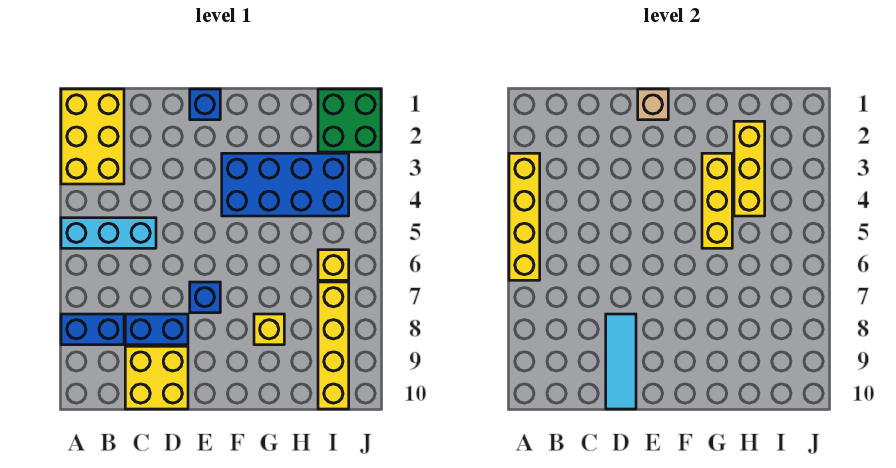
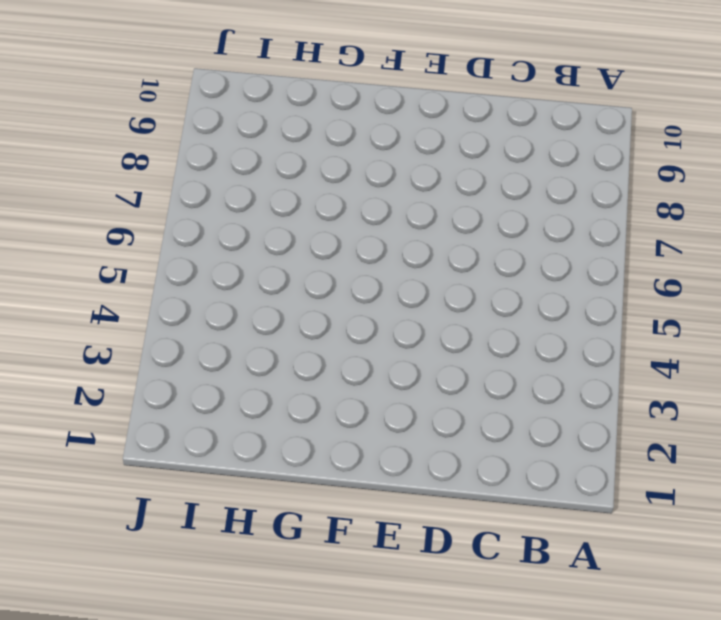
none -> yellow brick A1:B3 level 1
none -> cyan brick A5:C5 level 1
none -> blue brick A8:B8 level 1

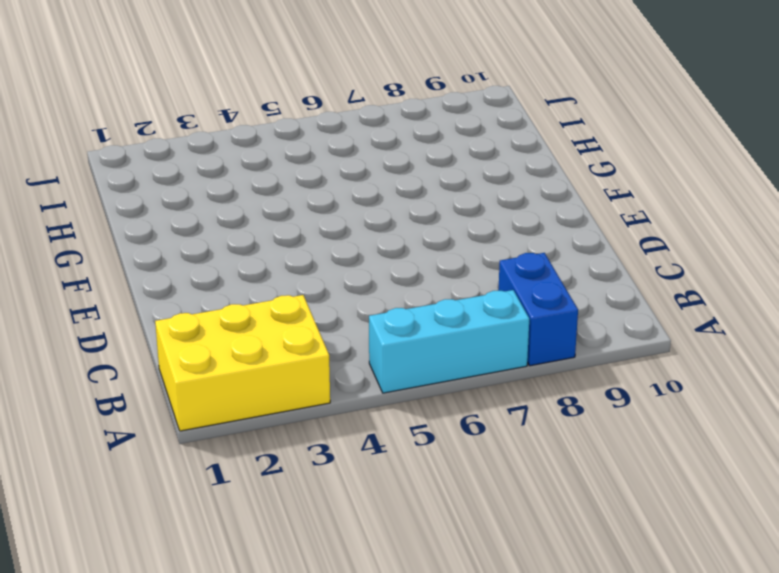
cyan brick A5:A7 level 1 -> cyan brick A5:C5 level 1
none -> blue brick C8:D8 level 1
none -> yellow brick C9:D10 level 1
none -> blue brick E1 level 1

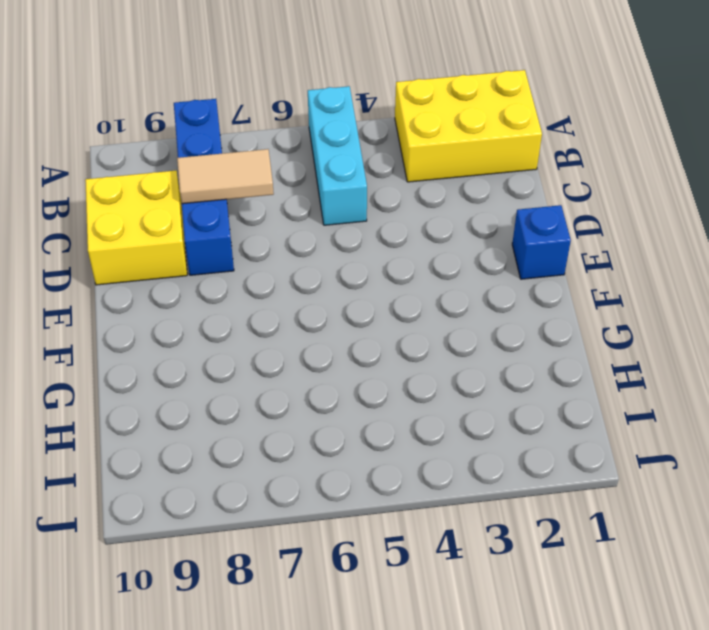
tan tile C7:C8 level 2 -> none
none -> blue brick E7 level 1
none -> blue brick F3:I4 level 1
none -> yellow brick G8 level 1

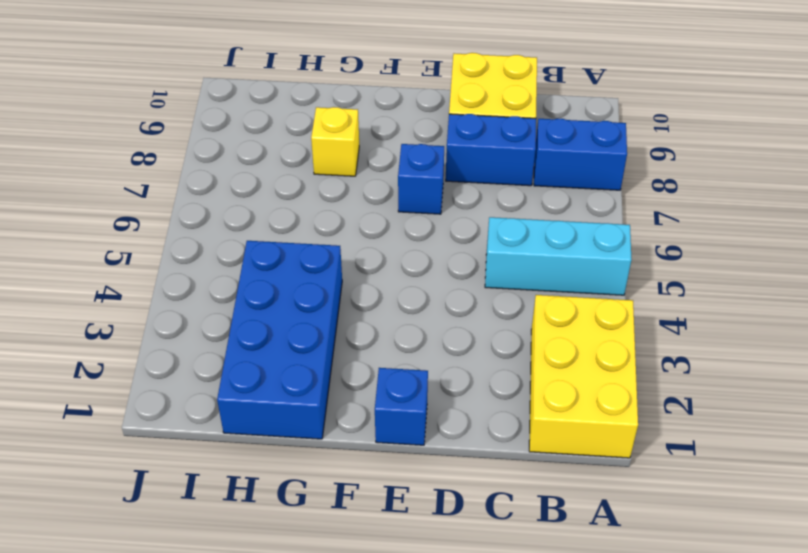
blue brick G1:H4 level 1 -> blue brick F3:I4 level 1
none -> green brick I1:J2 level 1
none -> yellow brick I6 level 1
none -> yellow brick I7:I10 level 1

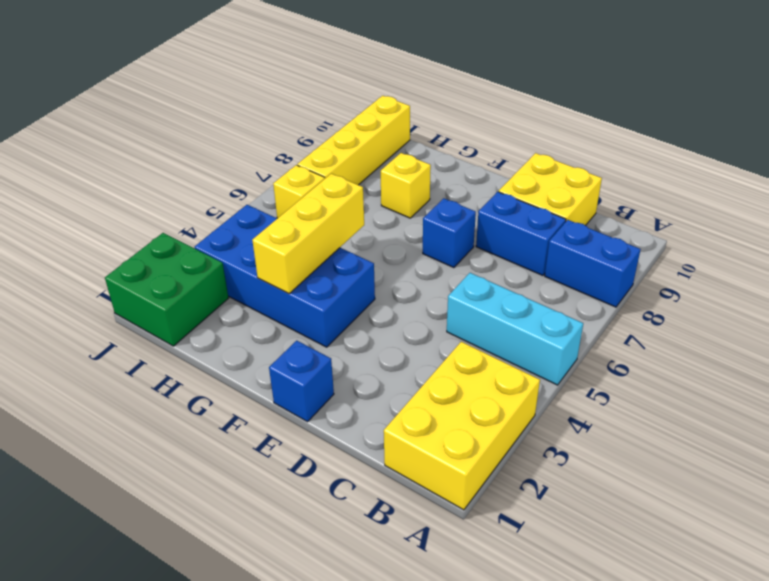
none -> yellow brick A3:A6 level 2
none -> cyan tile D8:D10 level 2
none -> tan brick E1 level 2

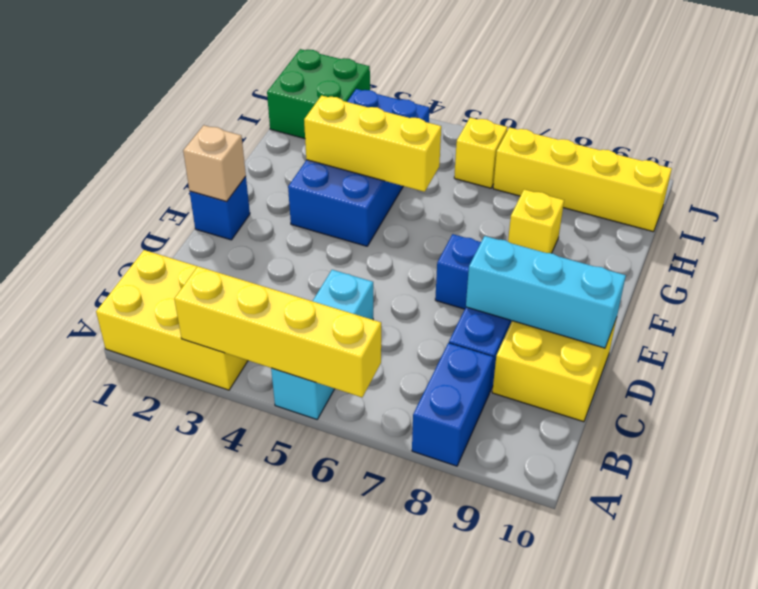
cyan brick D8:D10 level 2 -> cyan tile D8:D10 level 2
none -> yellow brick H2:H4 level 2

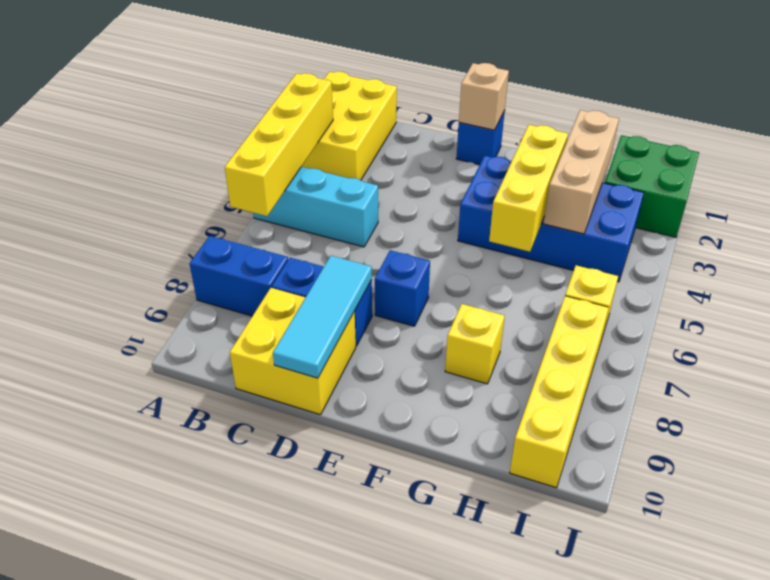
tan brick H2:H4 level 2 -> yellow brick H2:H4 level 2

